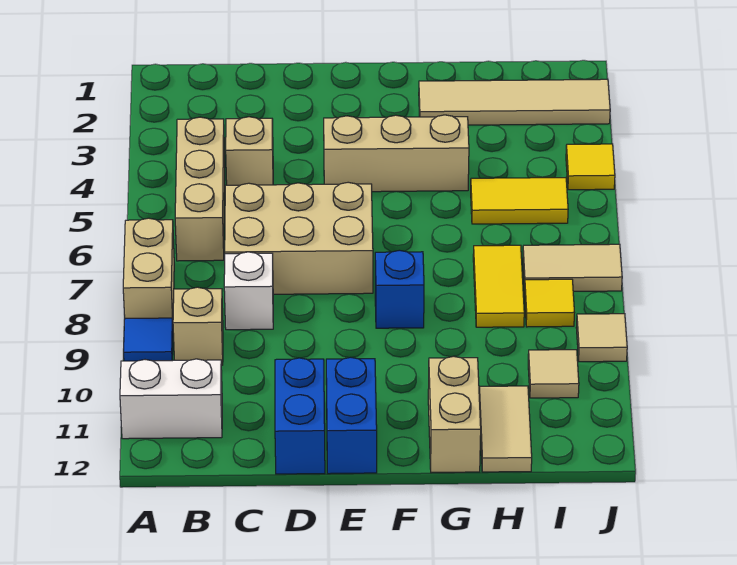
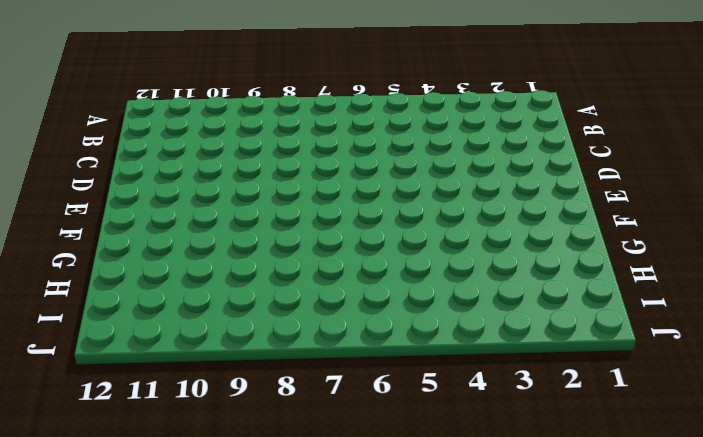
none -> tan brick A7:A8 level 1
none -> blue tile A9 level 1
none -> white brick A11:B11 level 1

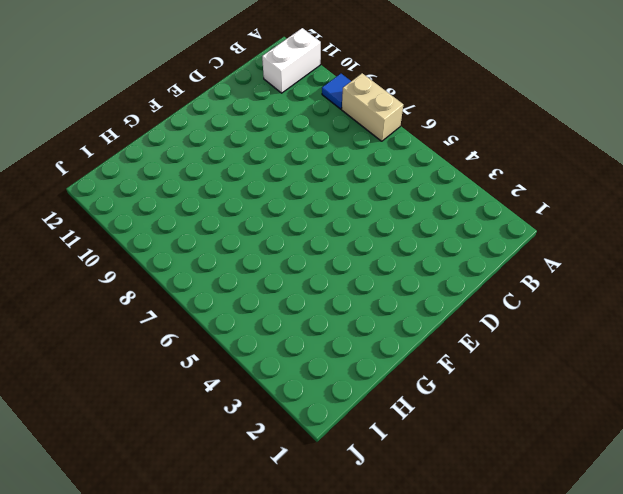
none -> tan brick B4:B6 level 1
none -> tan brick B9 level 1
none -> tan brick C4 level 1

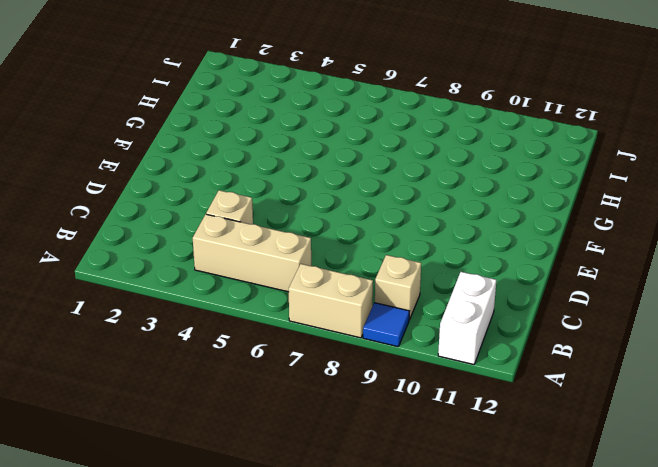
none -> tan brick C6:E7 level 1
none -> white brick C8 level 1
none -> blue brick D11:D12 level 1

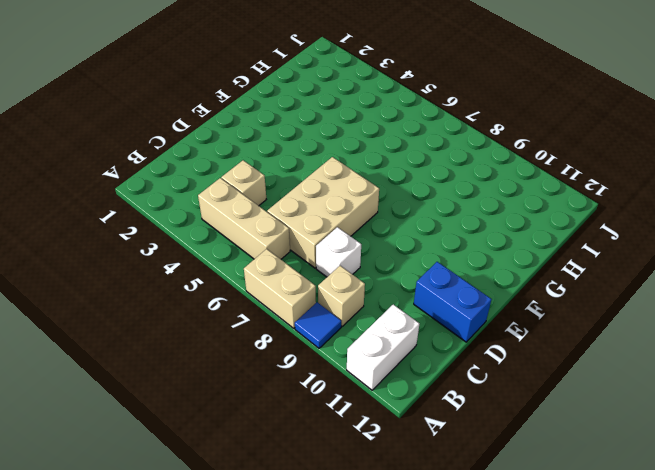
none -> tan brick E4:G4 level 1
none -> blue brick E11:E12 level 1
none -> blue brick F8 level 1

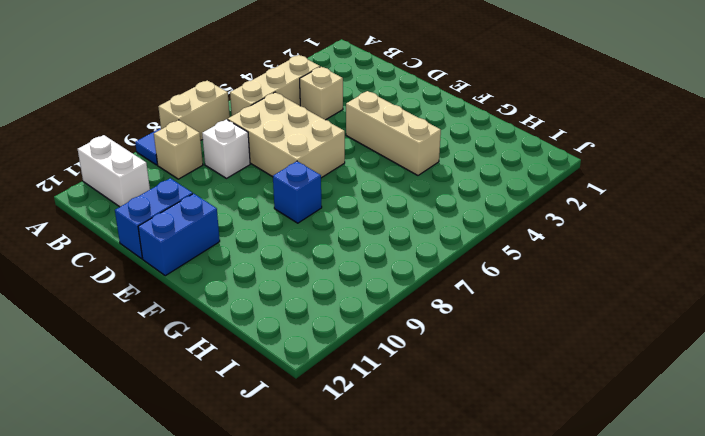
none -> tan tile G2:J2 level 1
none -> tan brick G11:G12 level 1
none -> yellow tile H5:I5 level 1

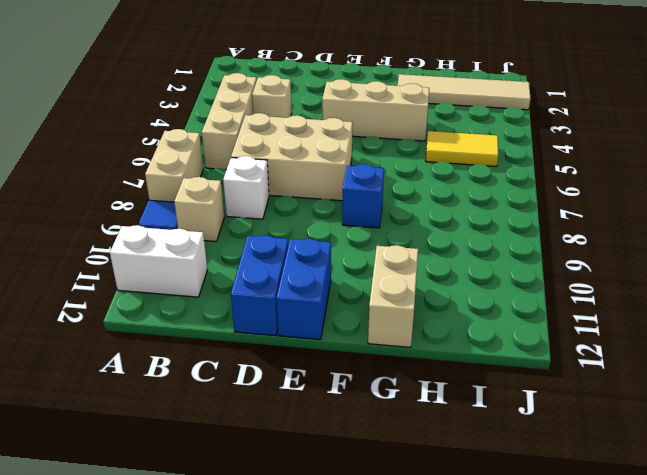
none -> yellow tile H7:H8 level 1
none -> tan tile H11:H12 level 1
none -> tan tile I7:J7 level 1

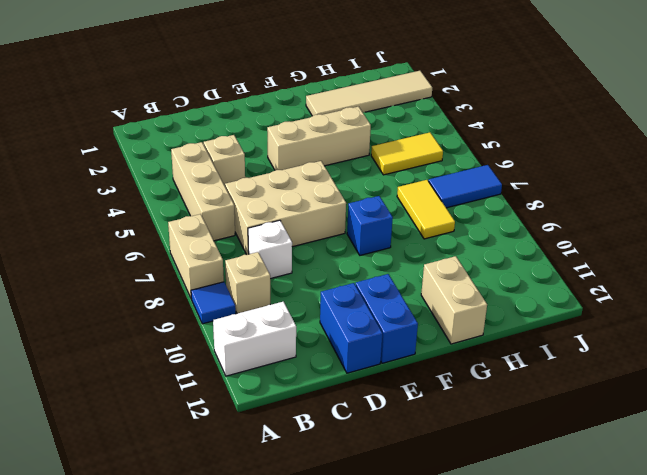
blue tile I7:J7 level 1 -> tan tile I7:J7 level 1
none -> tan tile H11:H12 level 1
none -> yellow tile I8 level 1
none -> tan tile I10 level 1

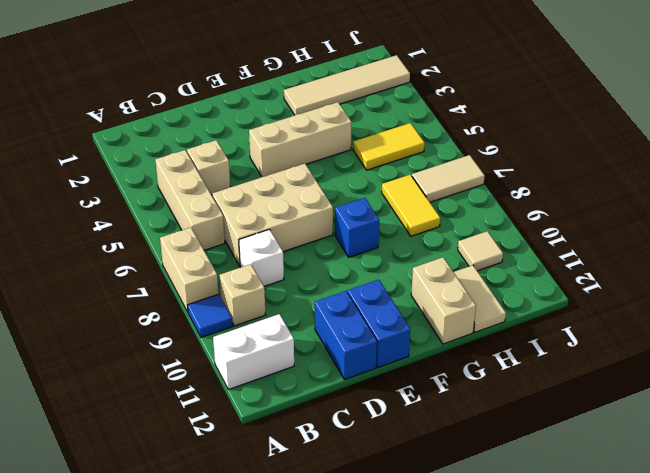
none -> yellow tile I8 level 1
none -> yellow tile J4 level 1
none -> tan tile J9 level 1

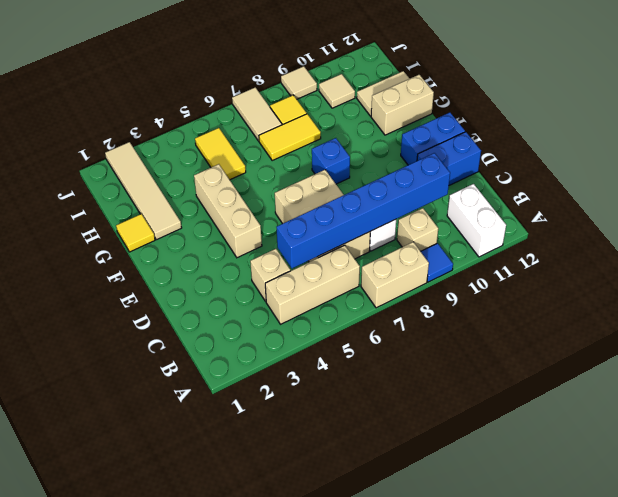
blue brick C5:C10 level 2 -> none
yellow tile G1 level 1 -> yellow tile J4 level 1

